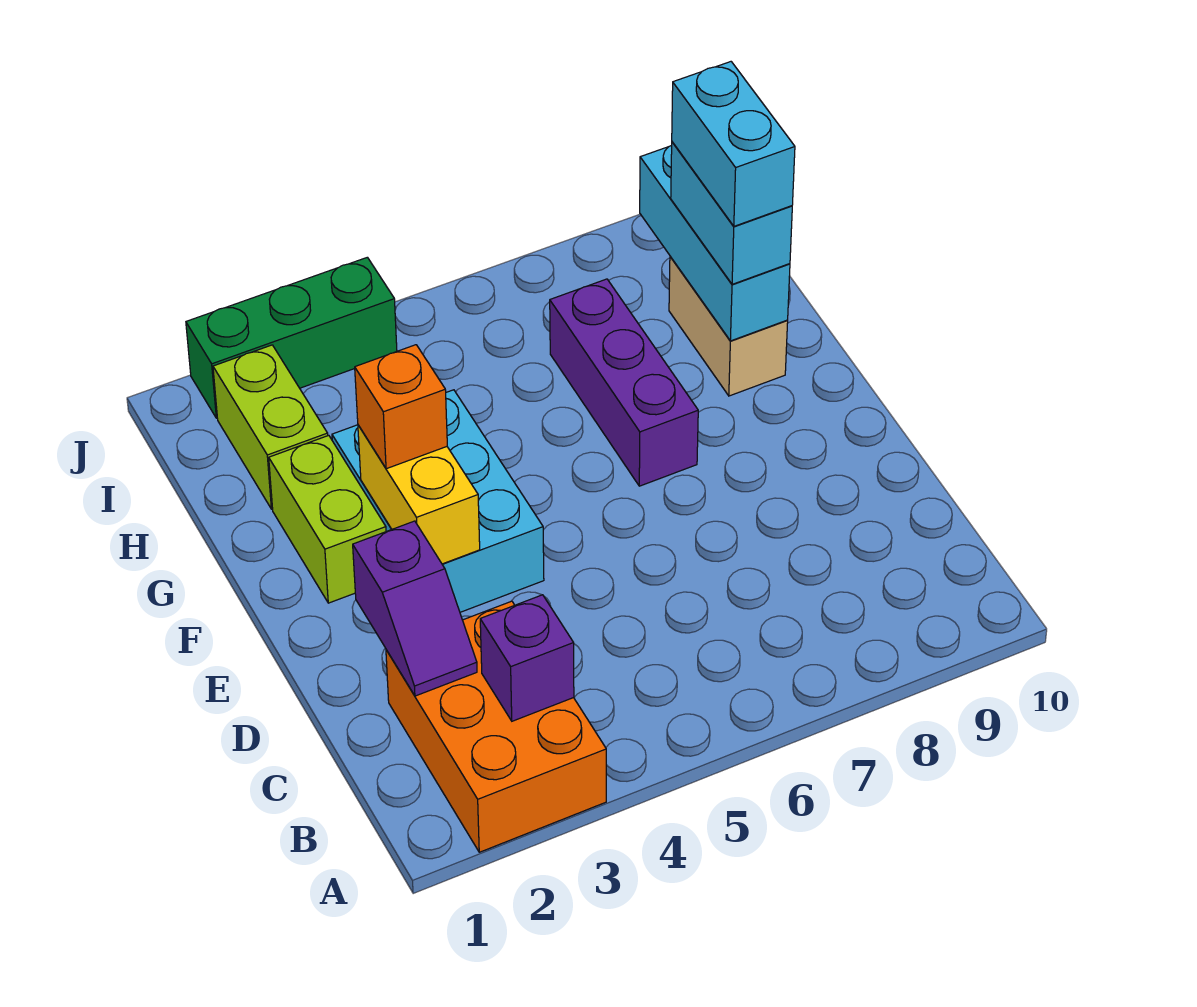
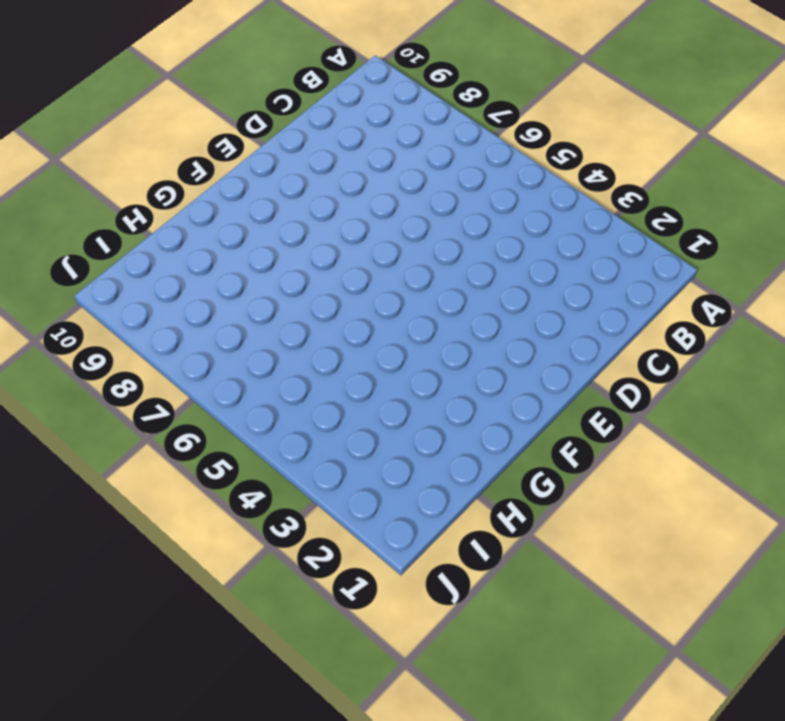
none -> orange brick A2:C3 level 1
none -> cyan brick E3:G4 level 1
none -> lime brick F2:G2 level 1

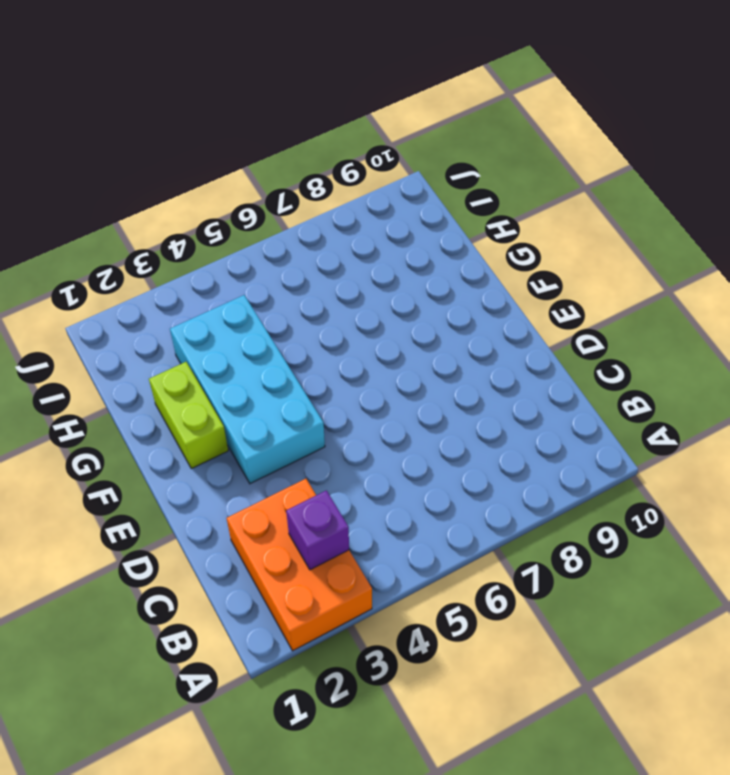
cyan brick E3:H4 level 1 -> cyan brick E3:G4 level 1
none -> purple brick F7:H7 level 1
none -> tan brick G9:H9 level 1
none -> lime brick H2:I2 level 1

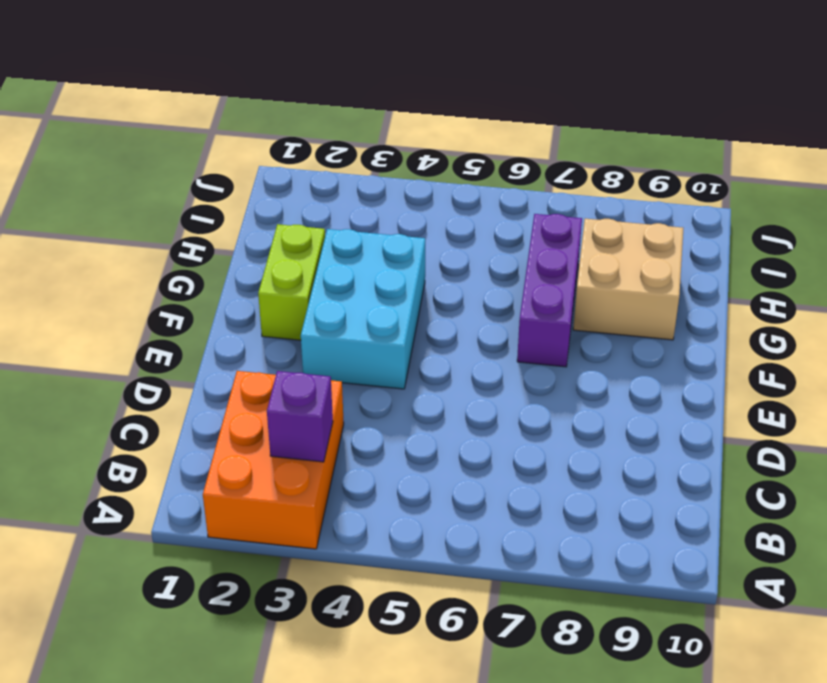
tan brick G8:H9 level 1 -> tan brick G9:H9 level 1
none -> lime brick H2:I2 level 1
none -> green brick J2:J4 level 1
none -> purple slope C2:D2 level 2 top D

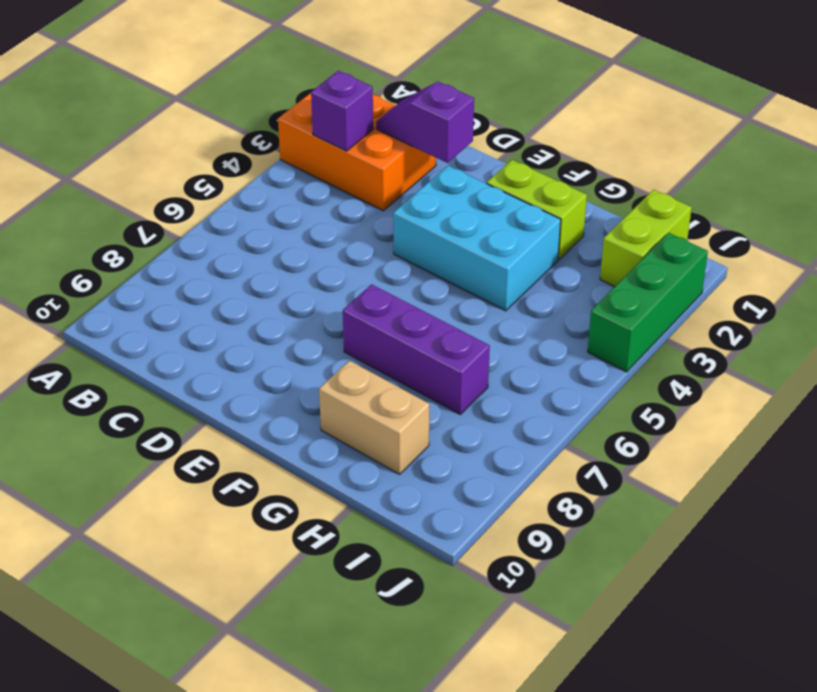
lime brick I1:I2 level 1 -> lime brick H2:I2 level 1
none -> yellow brick E3:F3 level 2
none -> cyan brick G9:I9 level 2
none -> orange brick F3 level 3

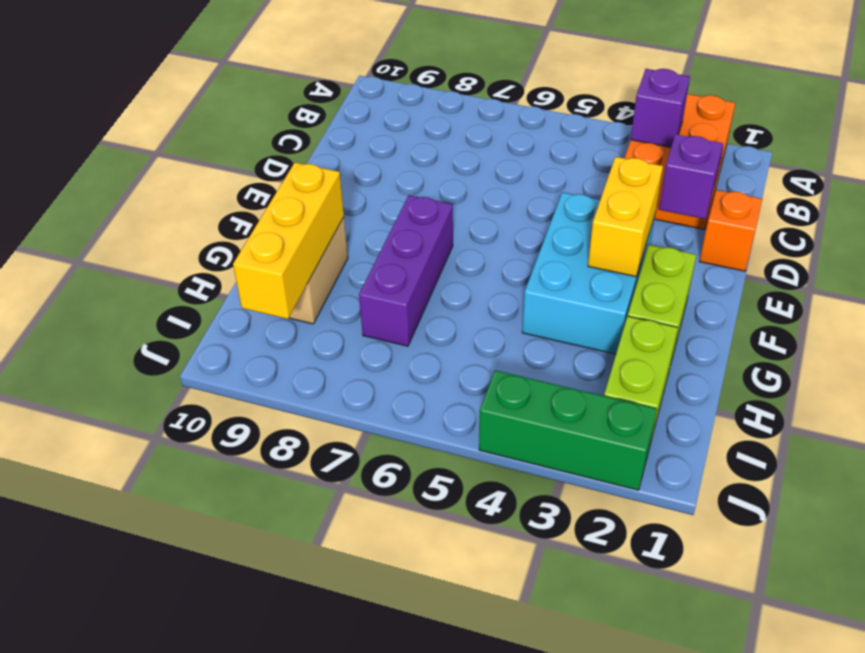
orange brick D1 level 1 -> orange brick F3 level 3
yellow brick G9:I9 level 2 -> cyan brick G9:I9 level 2
none -> cyan brick G9:H9 level 3
none -> cyan brick G9:H9 level 4

